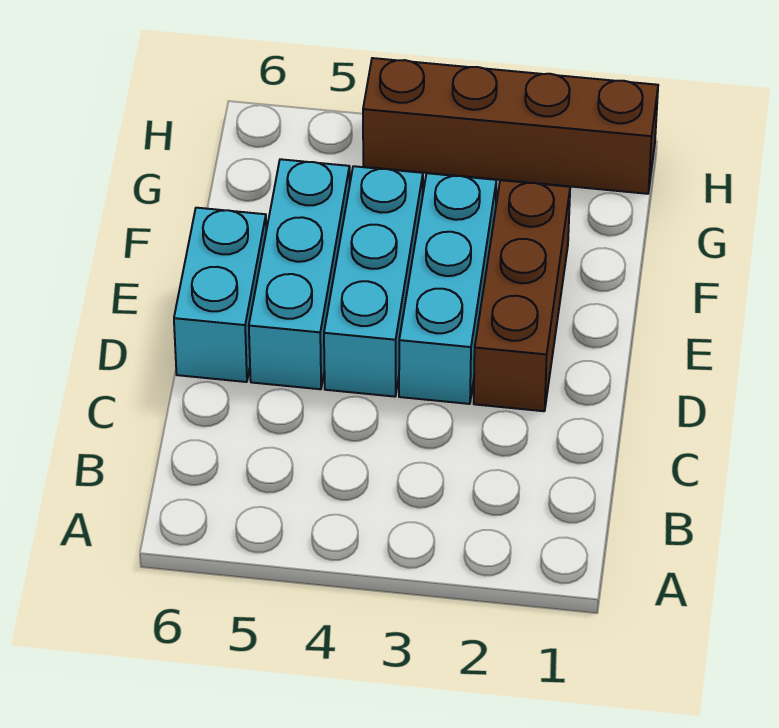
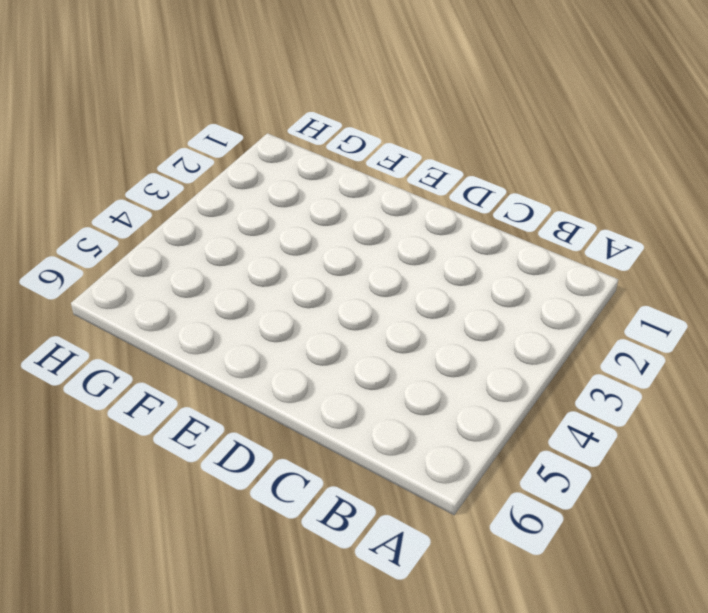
none -> brown brick D2:F2 level 1
none -> cyan brick D3:F3 level 1

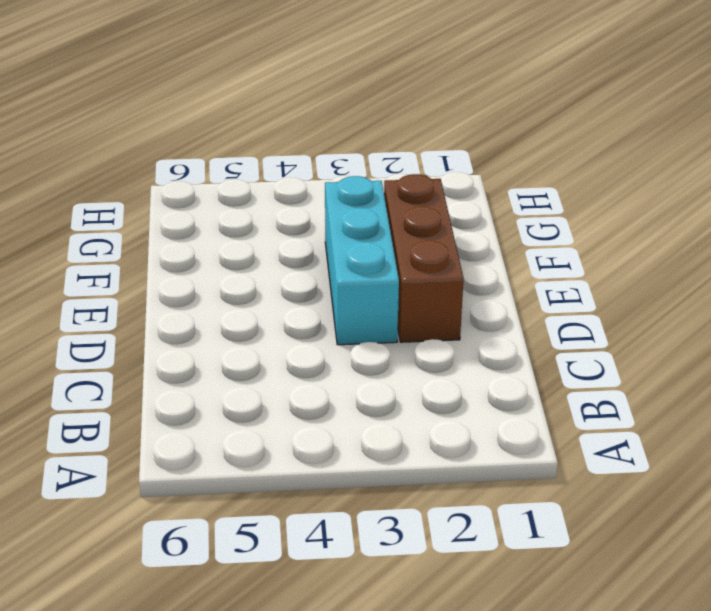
none -> cyan brick D4:F4 level 1
none -> cyan brick D5:F5 level 1

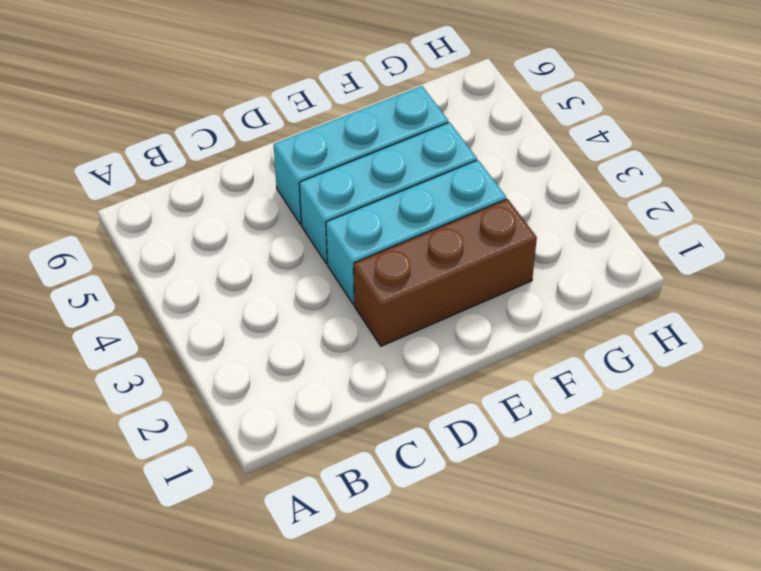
none -> cyan brick D6:E6 level 1
none -> brown brick H1:H4 level 1

